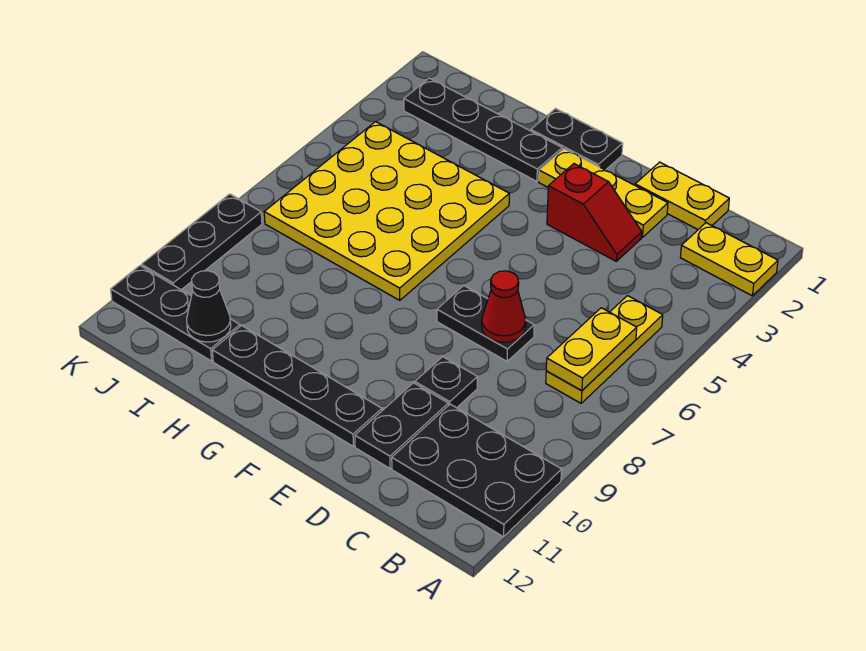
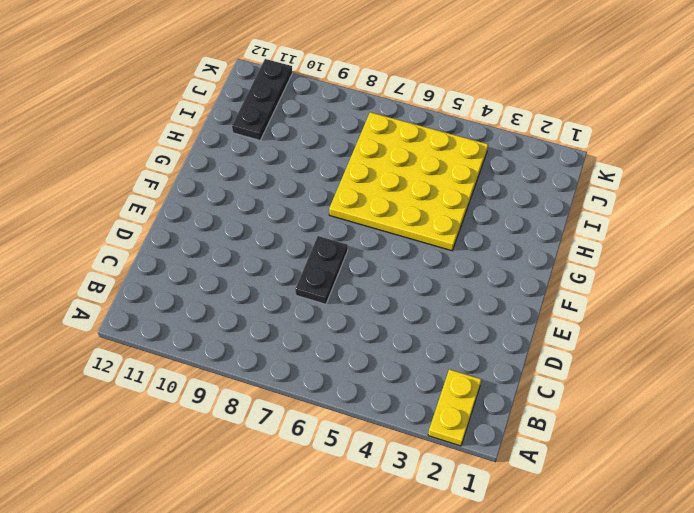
none -> black plate A10:C11 level 1
none -> yellow plate B5:B7 level 1
none -> yellow plate C1:D1 level 1

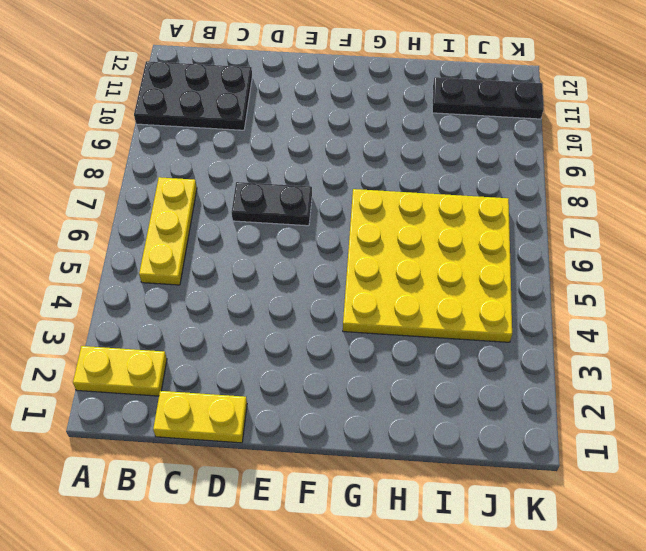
none -> yellow plate D2:F2 level 1
none -> red slope D3:E3 level 1 top E
none -> black plate D9 level 1

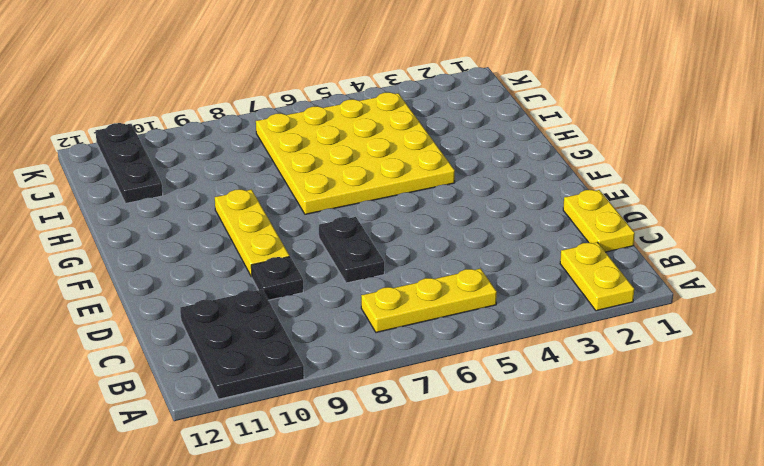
yellow plate E9:G9 level 1 -> yellow plate D2:F2 level 1
none -> red slope D3:E3 level 1 top E
none -> black plate D10:D11 level 1
none -> black plate E11:H11 level 1

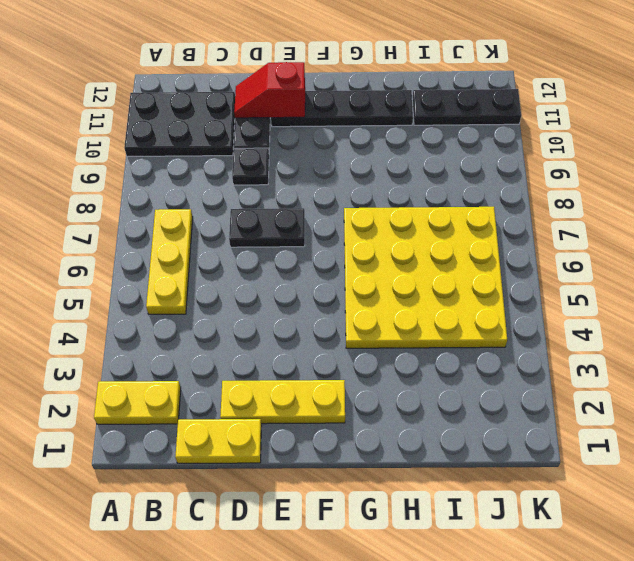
red slope D11:E11 level 2 top E -> red slope D3:E3 level 1 top E
none -> black plate F1:G1 level 1
none -> black plate G2:J2 level 1
none -> black plate K8:K10 level 1

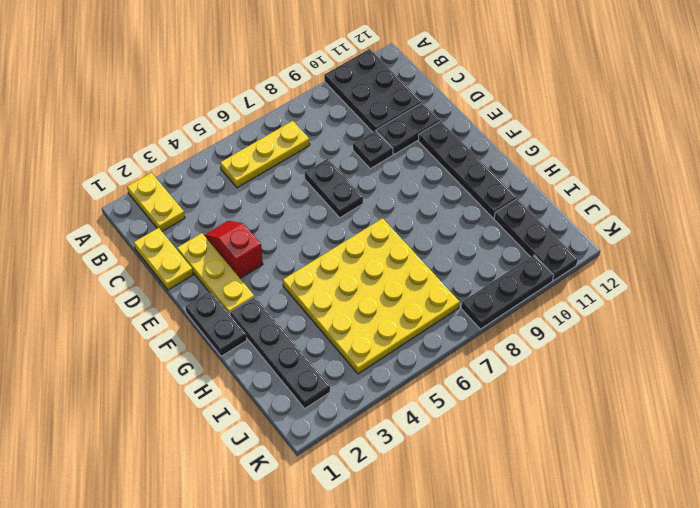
none -> yellow plate B6:B7 level 2
none -> red cone D7 level 2
none -> black cone I11 level 2

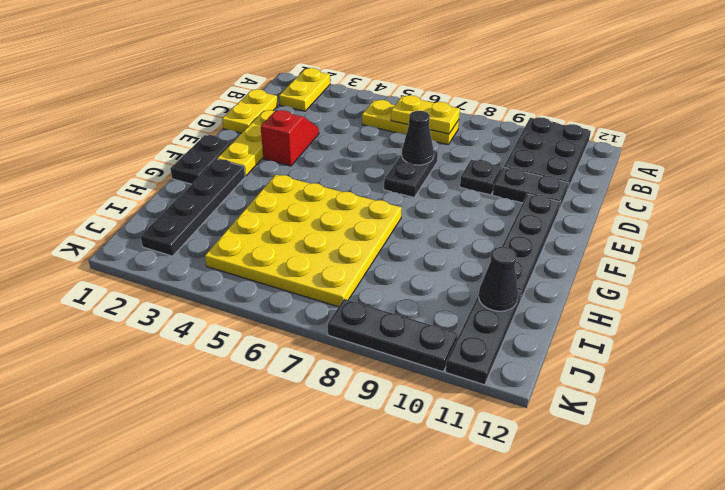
black cone D7 level 2 -> red cone D7 level 2

